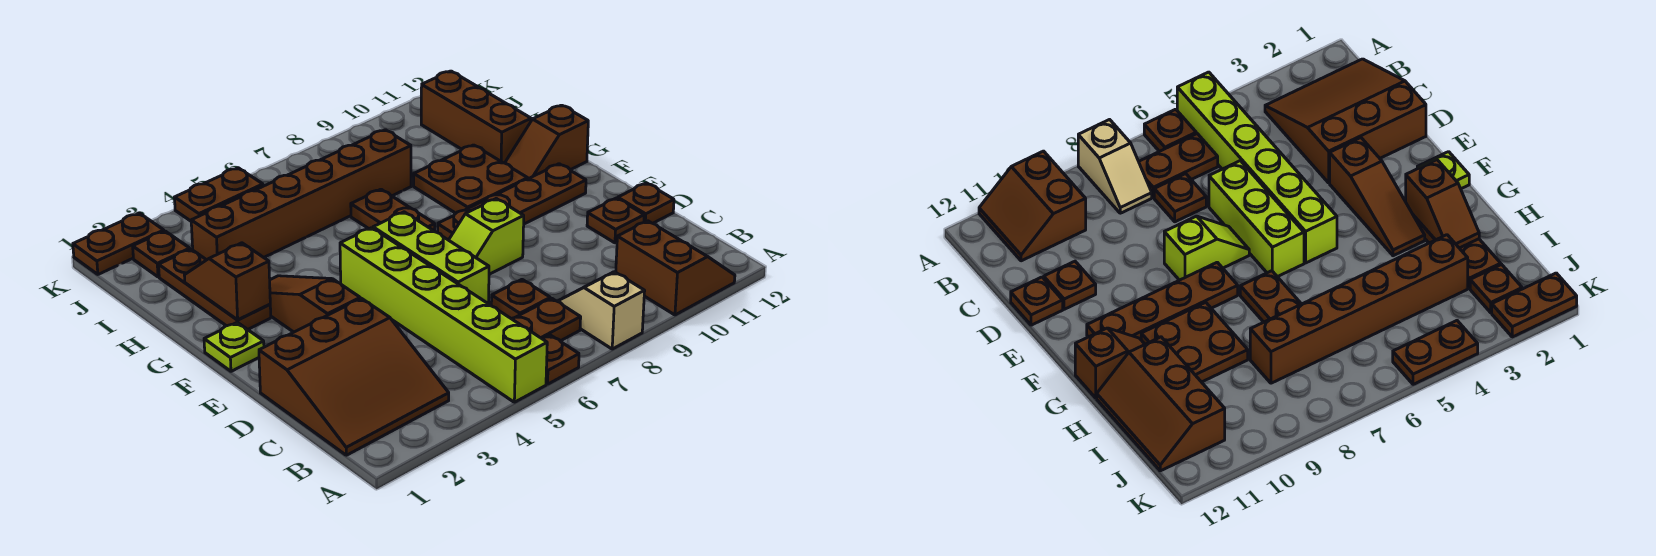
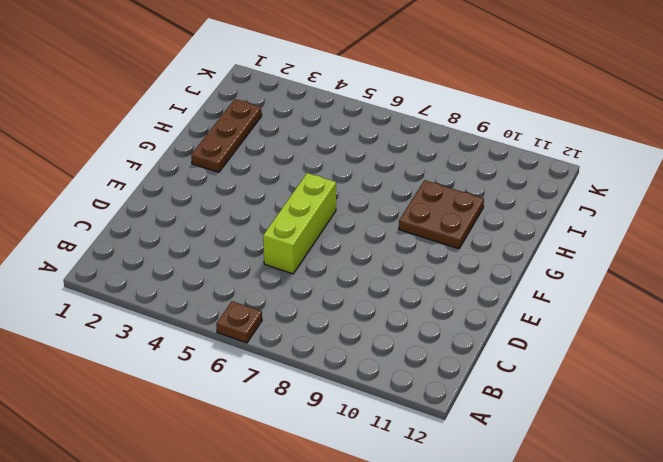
none -> lime brick A5:F5 level 1
none -> tan slope A8:B8 level 1 top A
none -> brown slope A10:B11 level 1 top 10

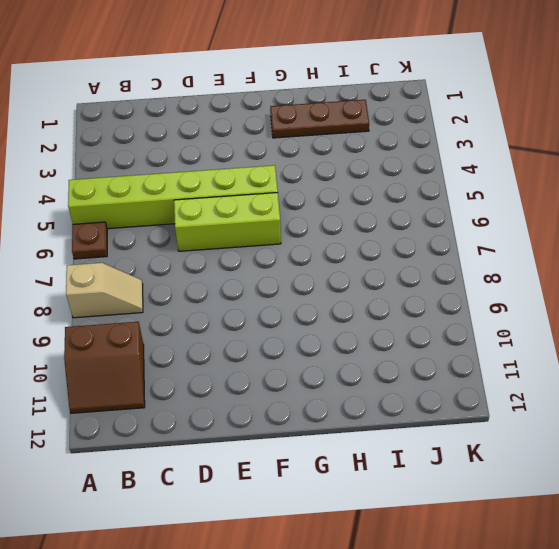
none -> brown slope B1:D3 level 1 top D
none -> brown plate B6:B7 level 1
none -> brown plate C7 level 1

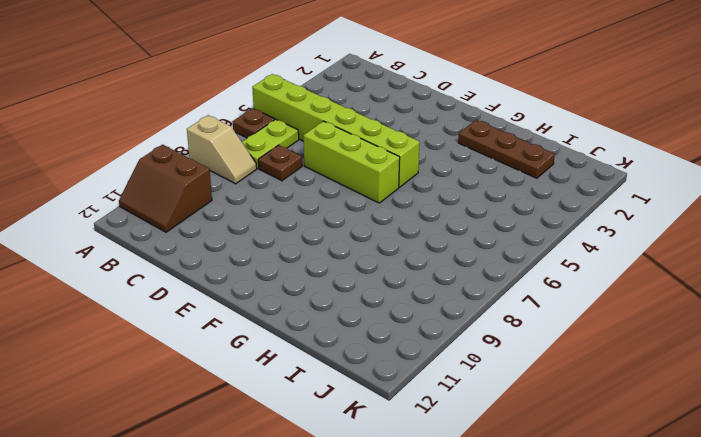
lime plate B6:B7 level 1 -> brown plate B6:B7 level 1
none -> brown slope B1:D3 level 1 top D
none -> brown plate D11 level 1
none -> brown plate D12 level 1

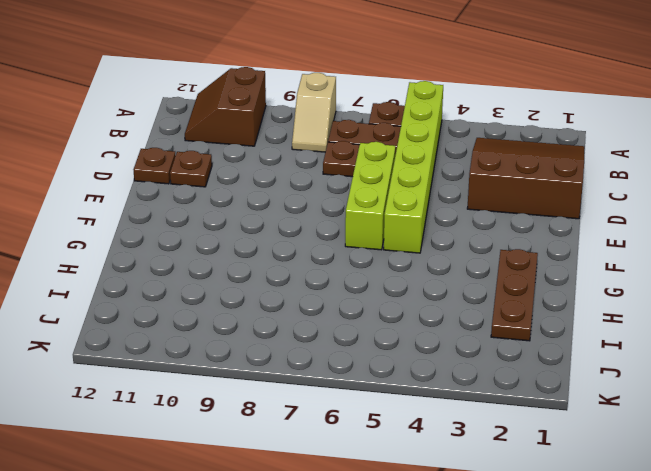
none -> brown slope E3:G3 level 1 top E
none -> lime slope E7:E8 level 1 top 8
none -> lime plate F1 level 1

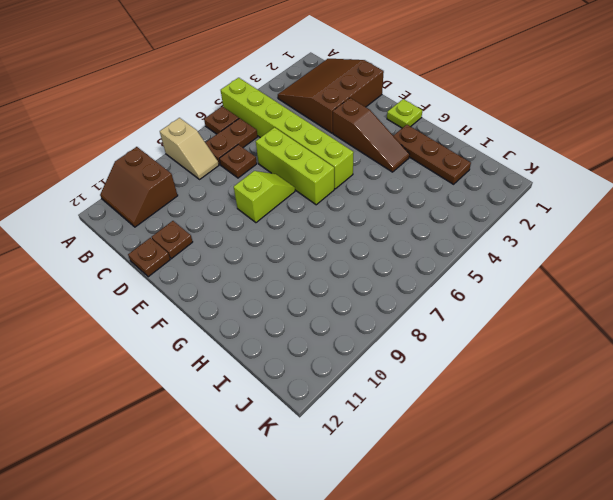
none -> brown plate F8:F11 level 1
none -> brown plate G7:H7 level 1
none -> brown plate G9:H10 level 1

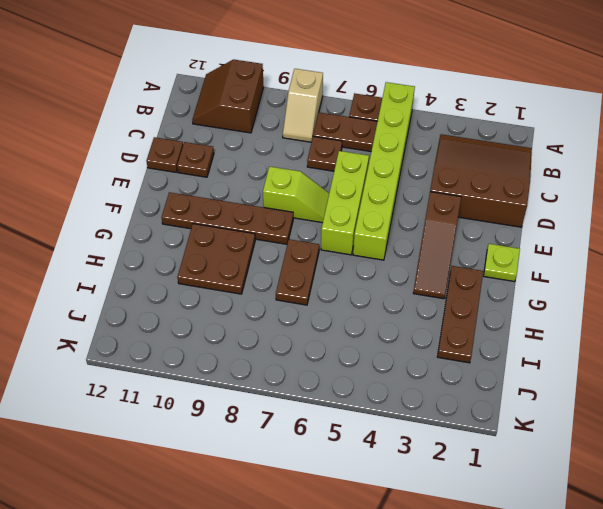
none -> brown slope G11:G12 level 1 top 12
none -> brown slope H11:J12 level 1 top 11
none -> brown brick I3:I8 level 1

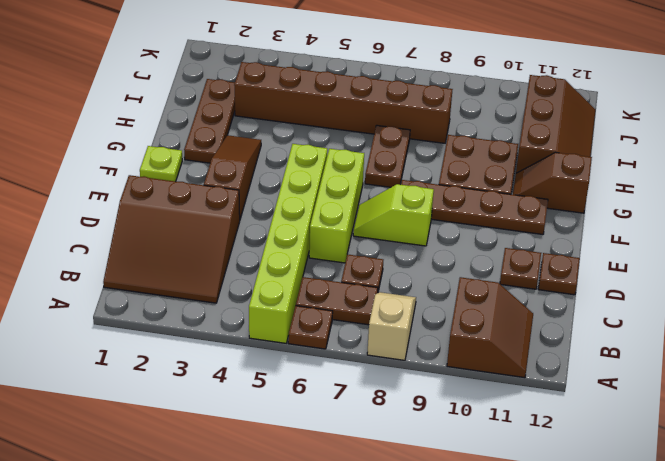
none -> brown plate J2 level 1
none -> brown plate K1:K2 level 1
none -> brown plate K4:K5 level 1

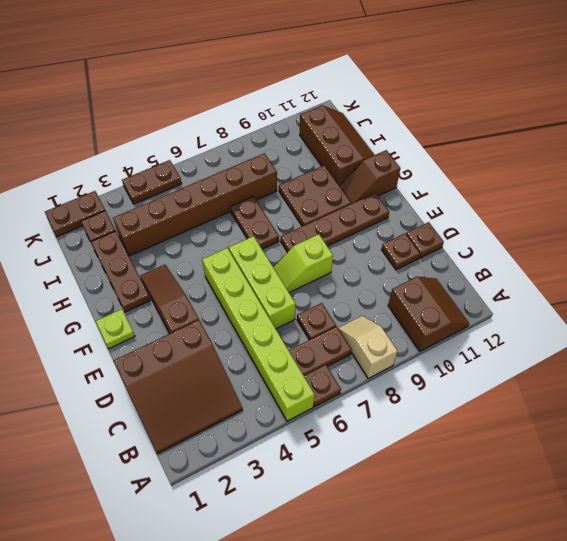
none -> brown slope G2:H2 level 2 top G

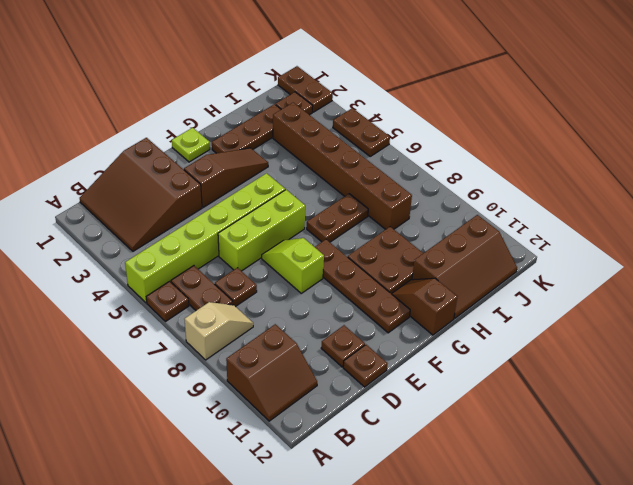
none -> brown slope G2:H2 level 2 top G

